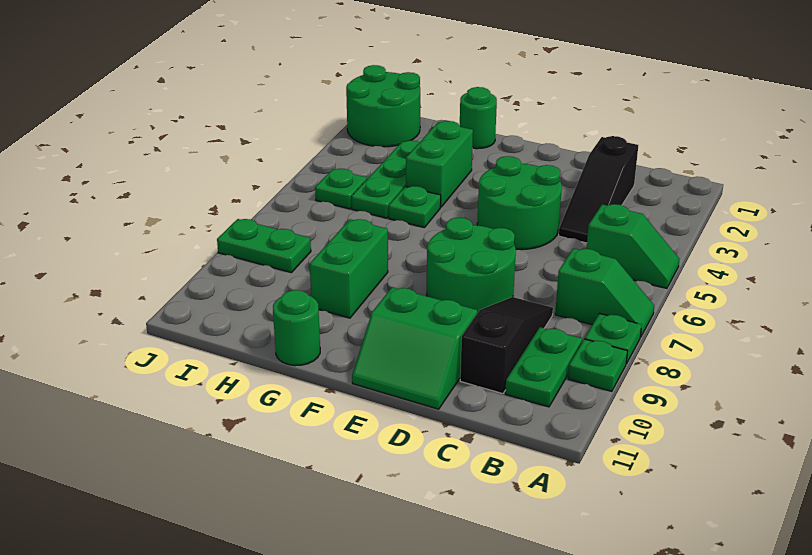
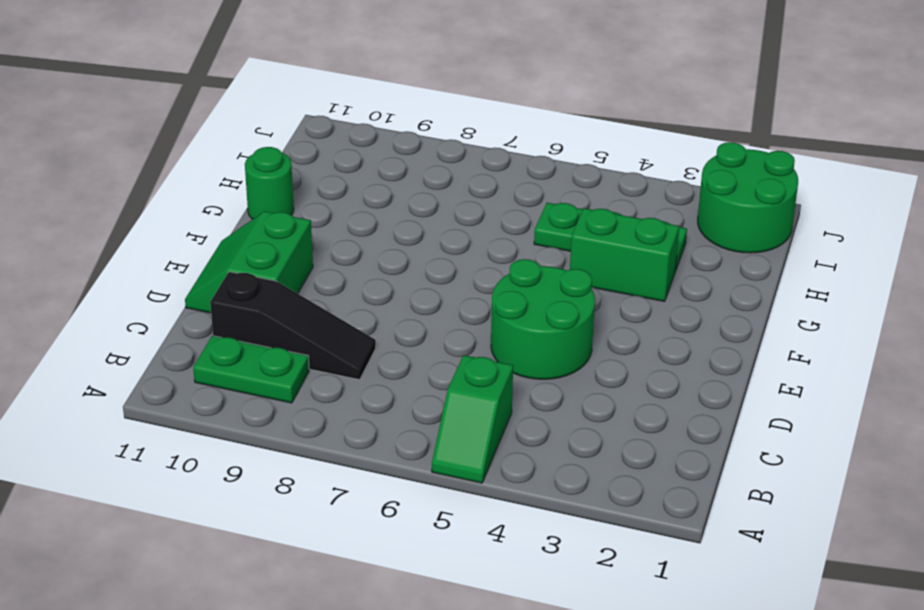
none -> green slope A7:B7 level 1 top B
none -> green plate A8 level 1
none -> green plate A9 level 1

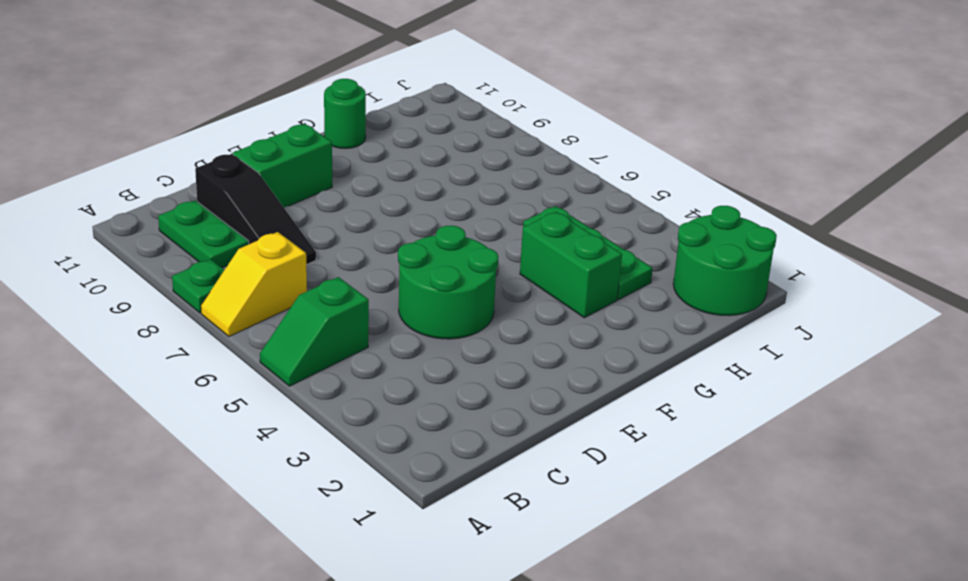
yellow slope A7:B7 level 1 top B -> green slope A7:B7 level 1 top B
none -> green plate A9 level 1
none -> black slope C2:C4 level 1 top 2
none -> green round brick D7:E8 level 1

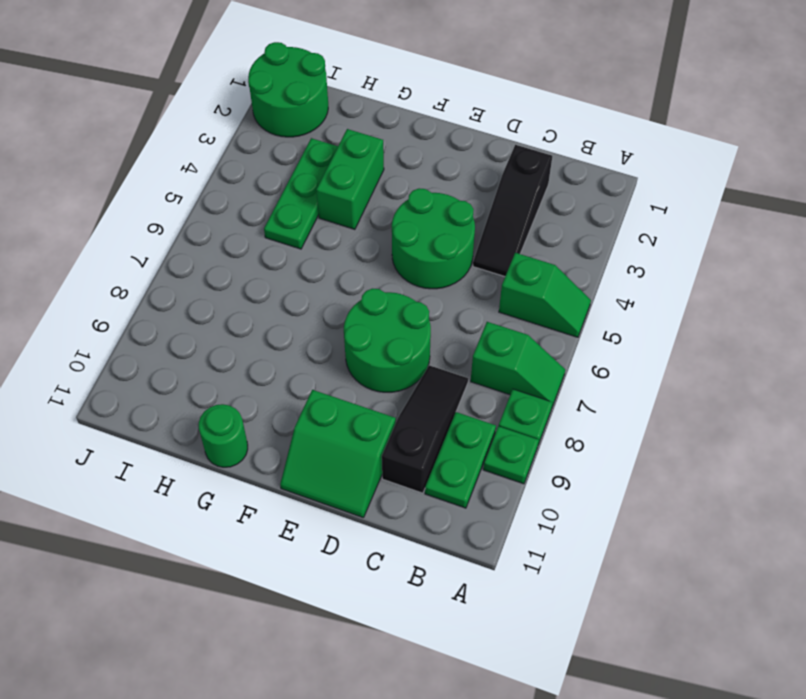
none -> green round brick G1 level 1
none -> green plate G5 level 1
none -> green brick G8:G9 level 1

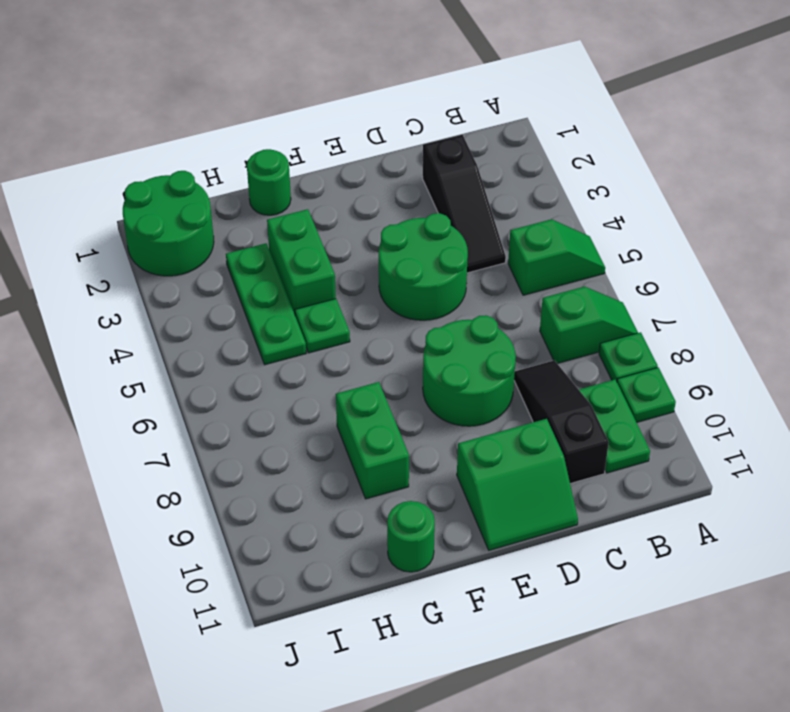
none -> green plate I5 level 1
none -> green plate I8:J8 level 1

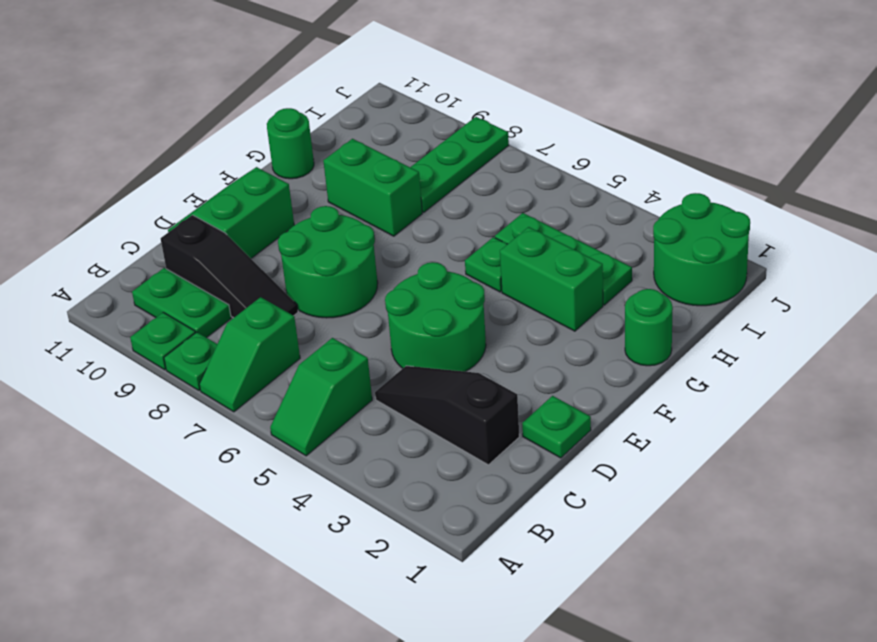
green plate D1 level 1 -> green plate I5 level 1
green plate H8:J8 level 1 -> green plate I8:J8 level 1

